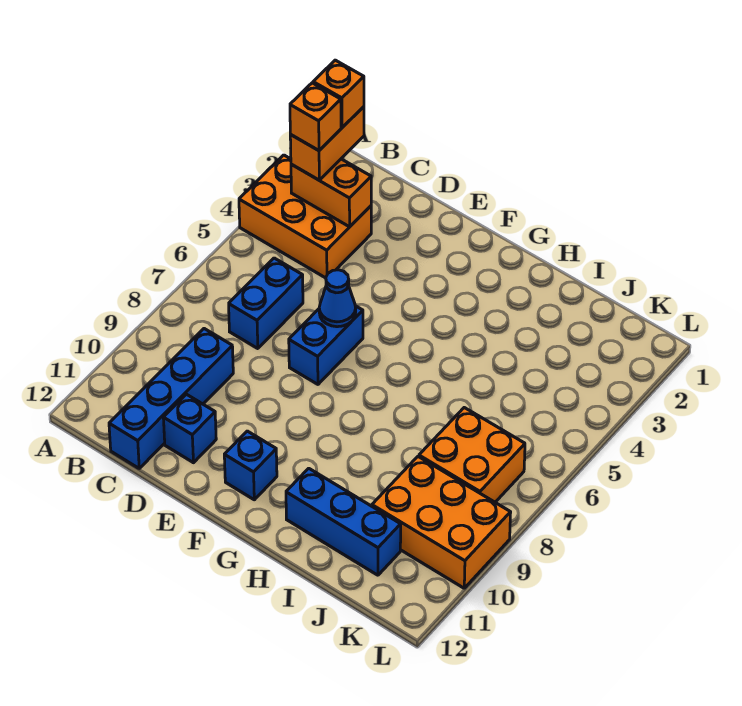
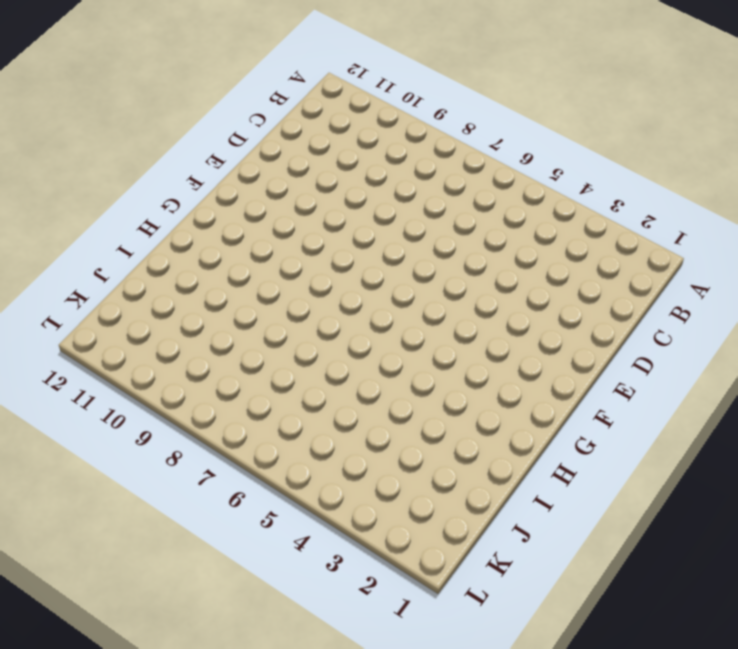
none -> orange brick A3:C4 level 1
none -> blue brick C6:C7 level 1
none -> blue brick C9:C12 level 1

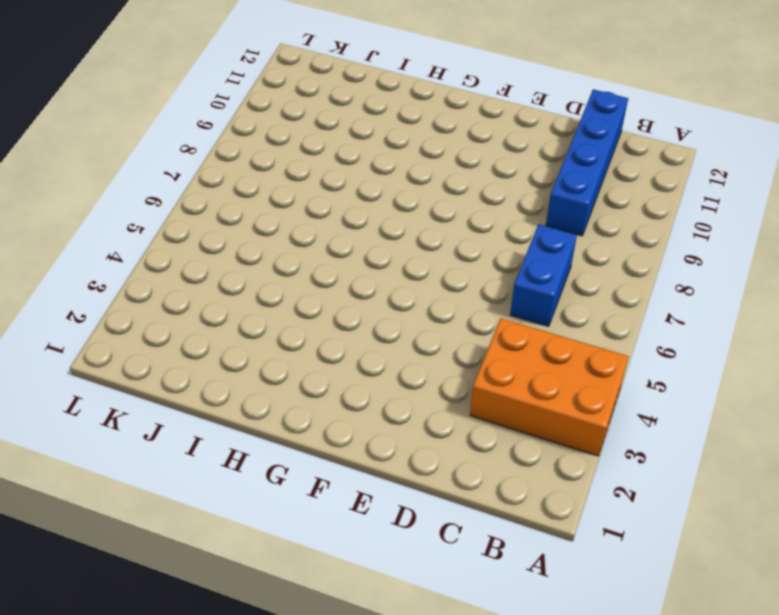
none -> blue brick D11 level 1
none -> blue brick E6:E7 level 1
none -> blue brick F11 level 1

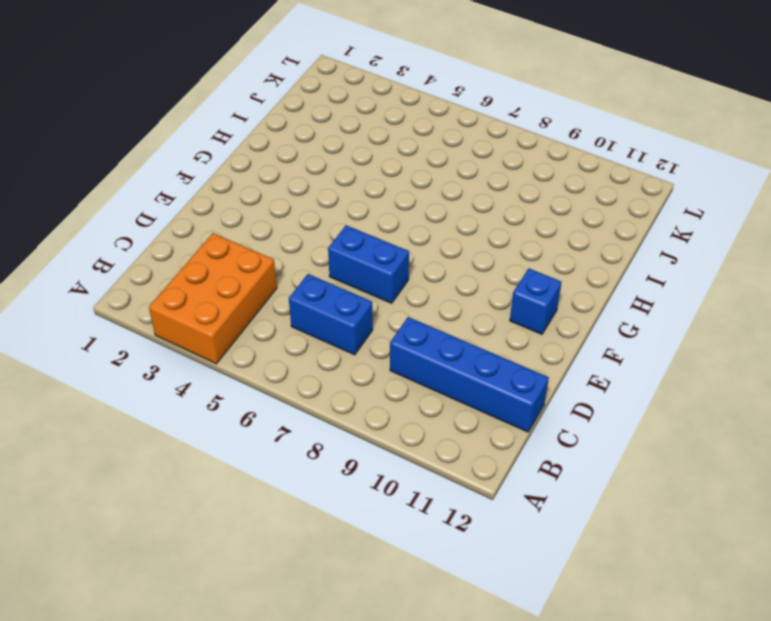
none -> blue brick D11 level 1
none -> blue brick H11:J11 level 1
none -> orange brick J7:K8 level 1

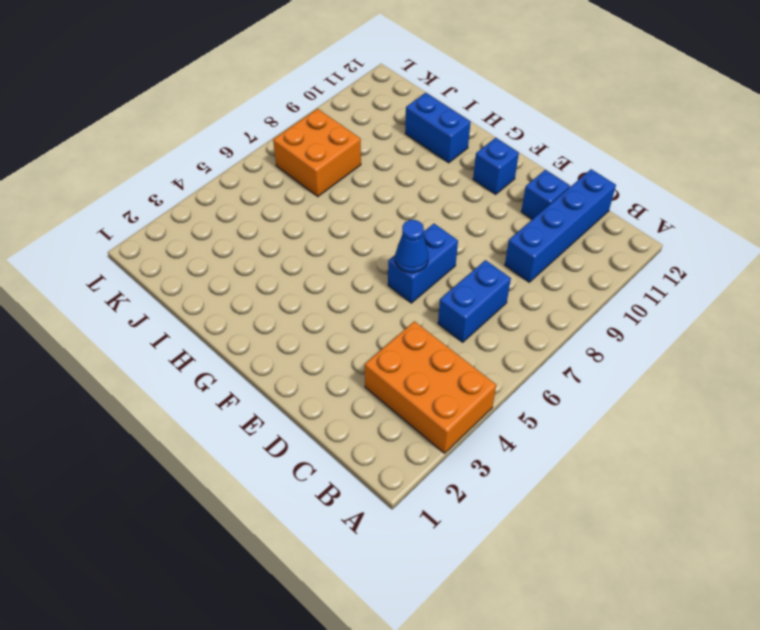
blue brick H11:I11 level 1 -> blue brick H11:J11 level 1
none -> orange brick J9:L10 level 1
none -> orange brick B3:C3 level 2
none -> orange brick B2:B3 level 3

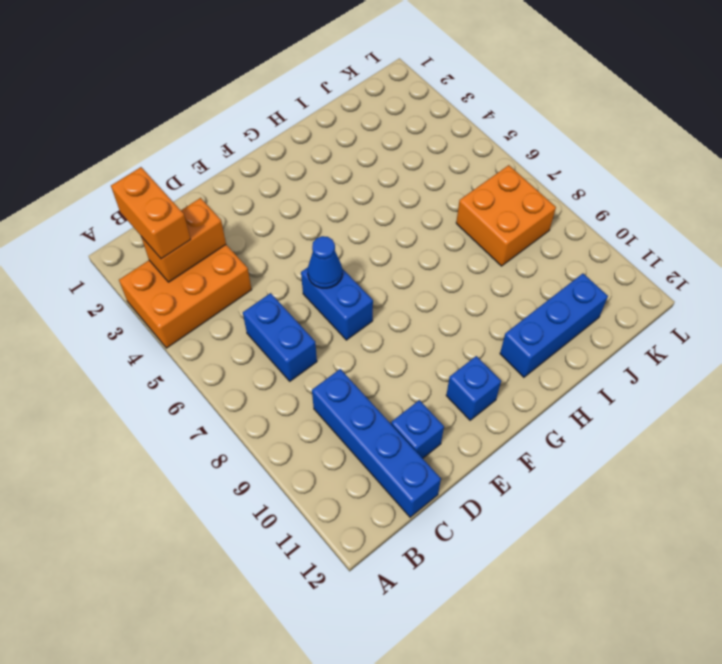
none -> orange brick J9:L10 level 1
none -> orange brick B2 level 4
none -> orange brick B3 level 4

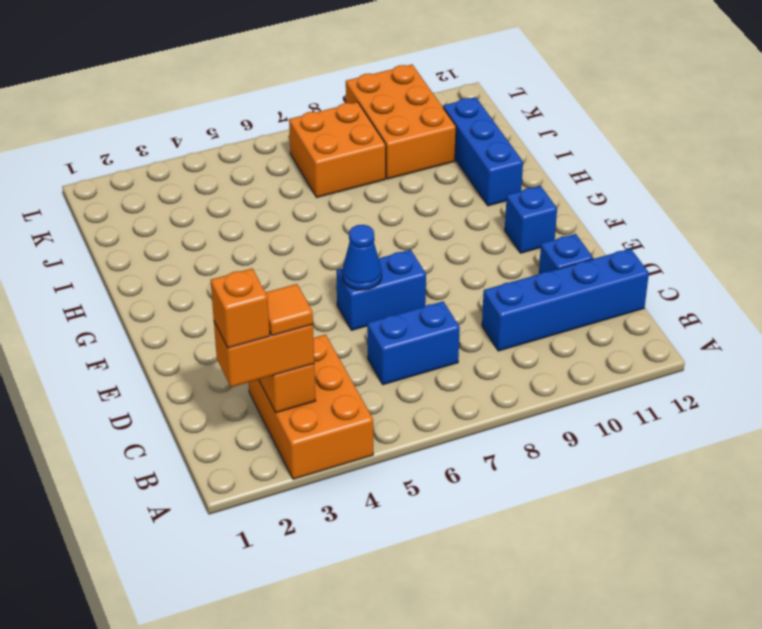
orange tile B3 level 4 -> orange brick B3 level 4

